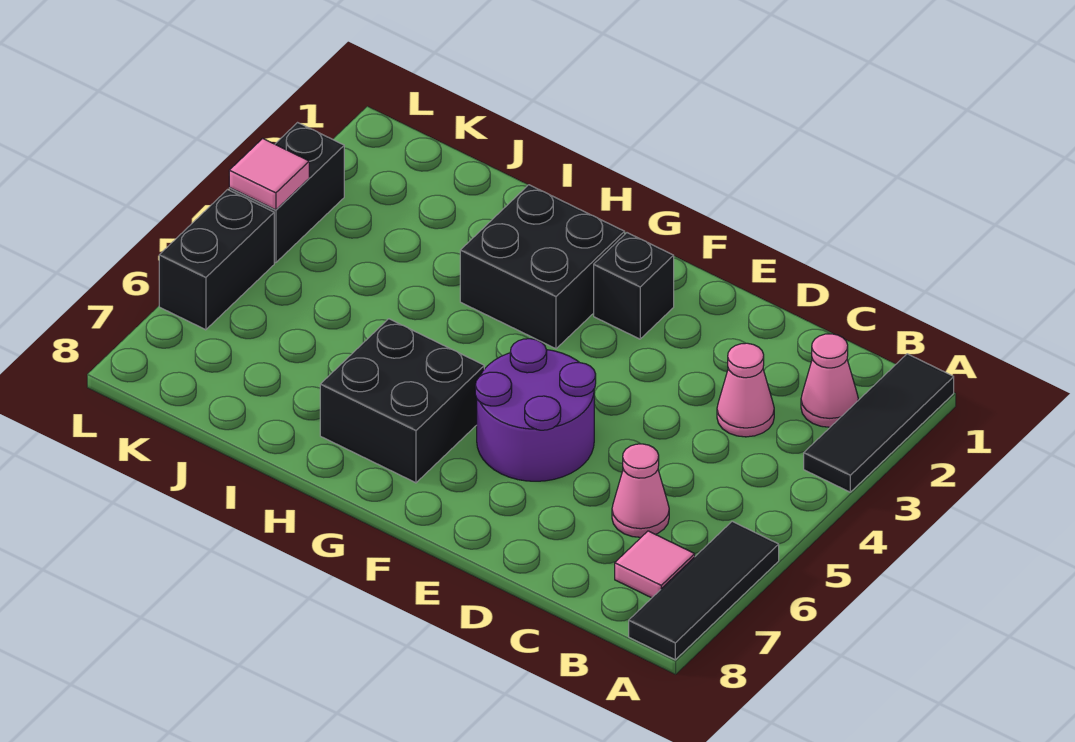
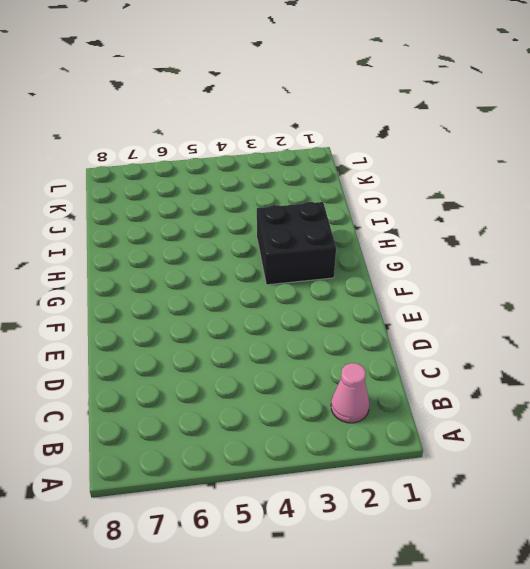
none -> black tile A1:A3 level 1
none -> black tile A6:A8 level 1
none -> pink tile B7 level 1

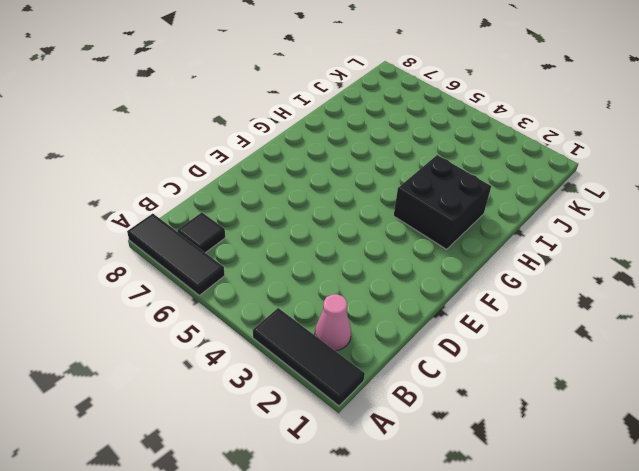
black tile B7 level 1 -> pink tile B7 level 1
none -> pink cone C3 level 1
none -> pink cone C6 level 1
none -> purple round brick E5:F6 level 1

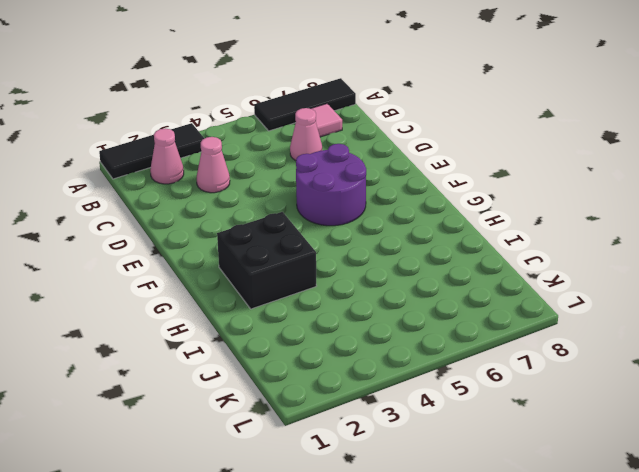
none -> black brick F2 level 1
none -> black brick G6:H7 level 1
none -> black brick L3:L4 level 1

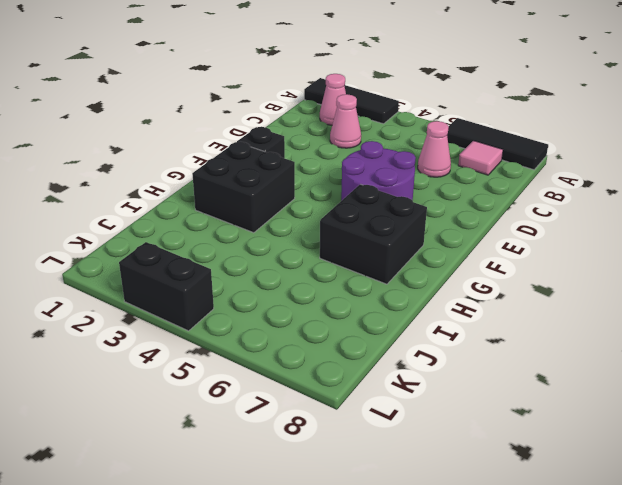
none -> black brick L5:L6 level 1
none -> pink tile L4 level 2

